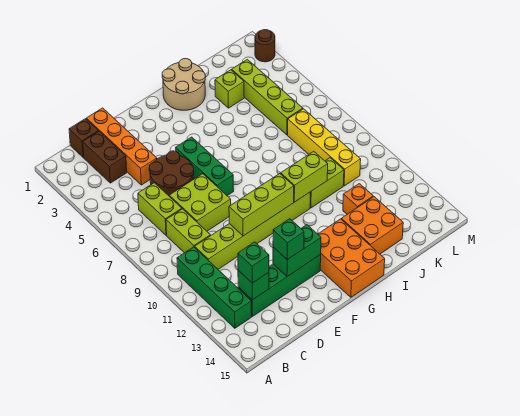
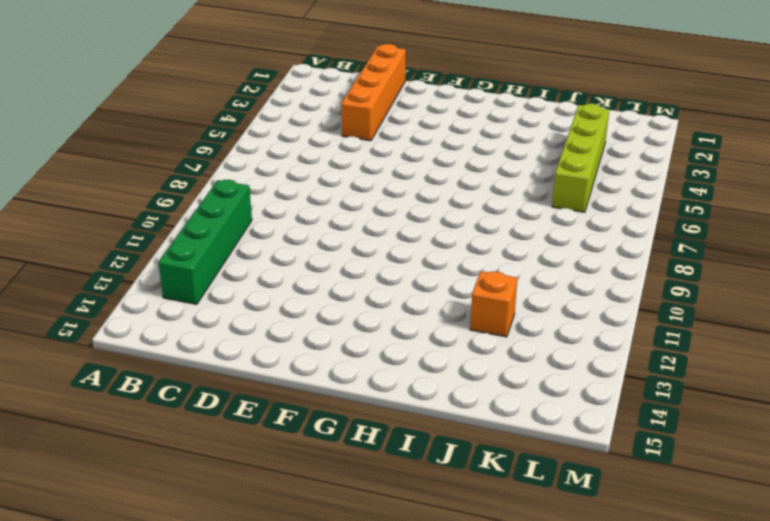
none -> brown brick C1 level 1
none -> brown brick C2:C3 level 1
none -> lime brick C6:C7 level 1

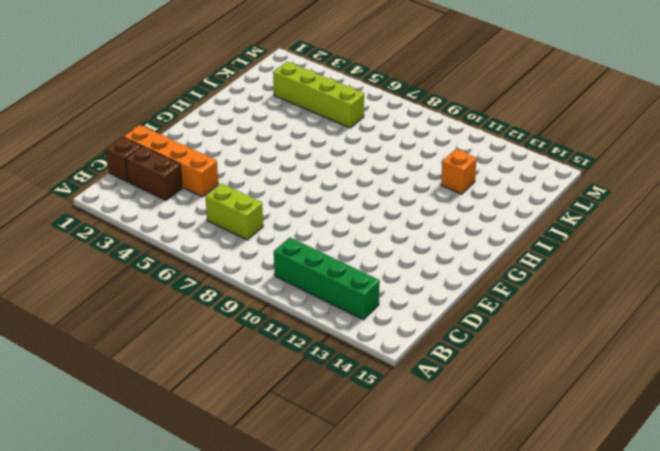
none -> lime brick C8:C9 level 1
none -> lime brick C10:H10 level 1
none -> green brick C13:F13 level 1

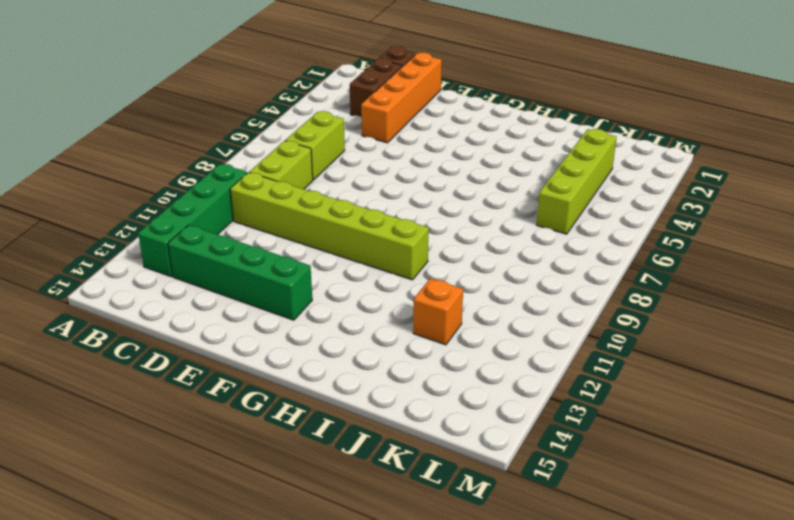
none -> brown round brick D5:E6 level 1
none -> lime brick D7:E8 level 1
none -> green brick F5:F7 level 1

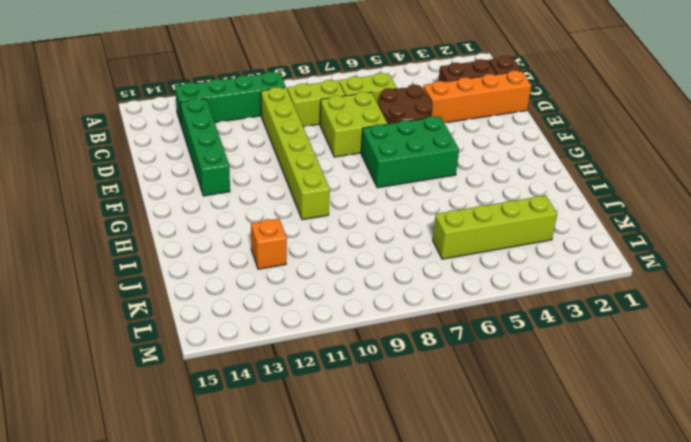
green brick F5:G7 level 1 -> green brick F5:F7 level 1
none -> orange brick G13:H15 level 1
none -> tan round brick H1:I2 level 1
none -> lime brick I10:J10 level 1

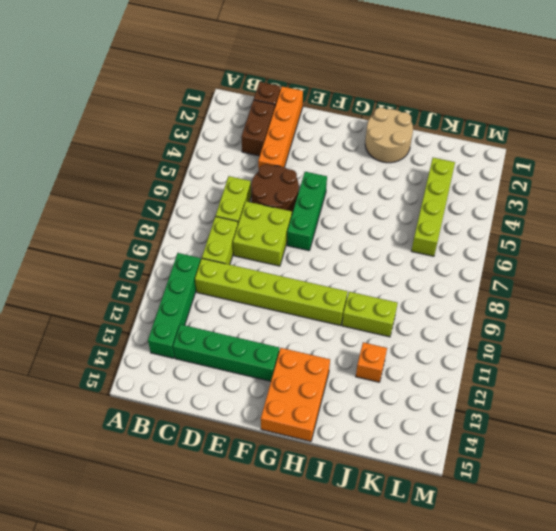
none -> orange brick I13:J14 level 1
none -> lime brick J3 level 1
none -> yellow brick K7:K10 level 1

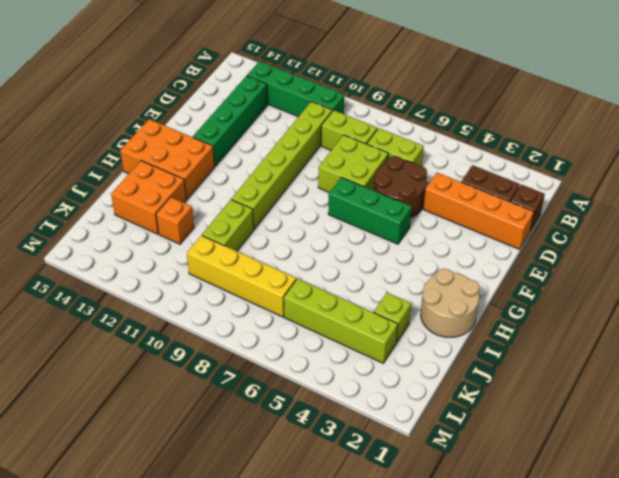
none -> brown round brick M2 level 1
none -> green brick C13 level 2
none -> lime brick E10:G10 level 2

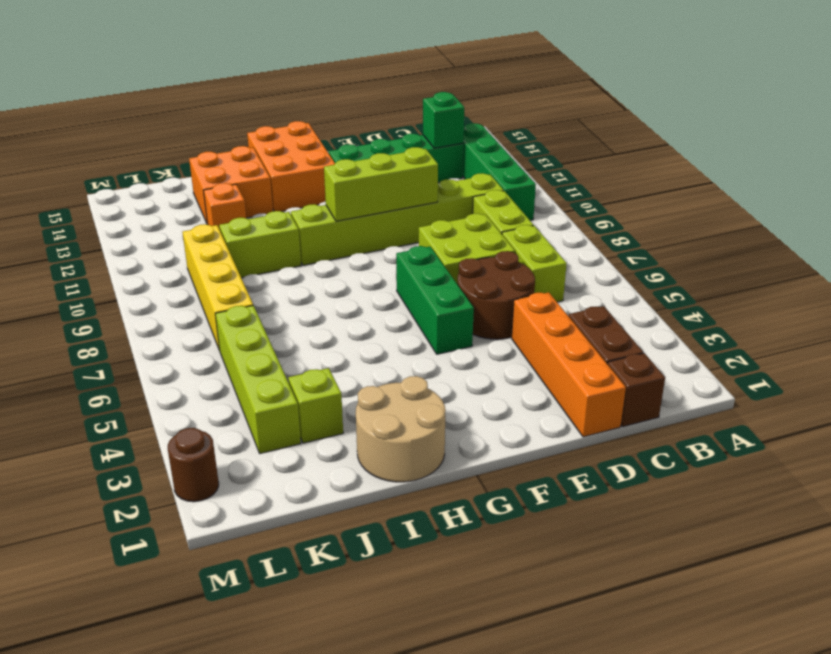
none -> green brick E13:F13 level 2
none -> lime brick H10:I10 level 2
none -> green brick C13 level 3

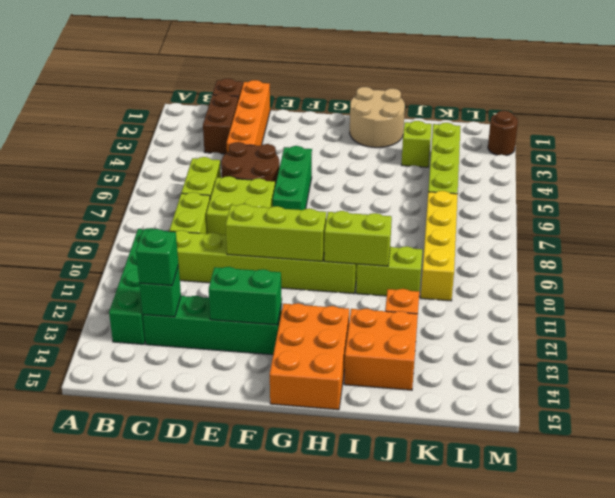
none -> green brick E13 level 3

